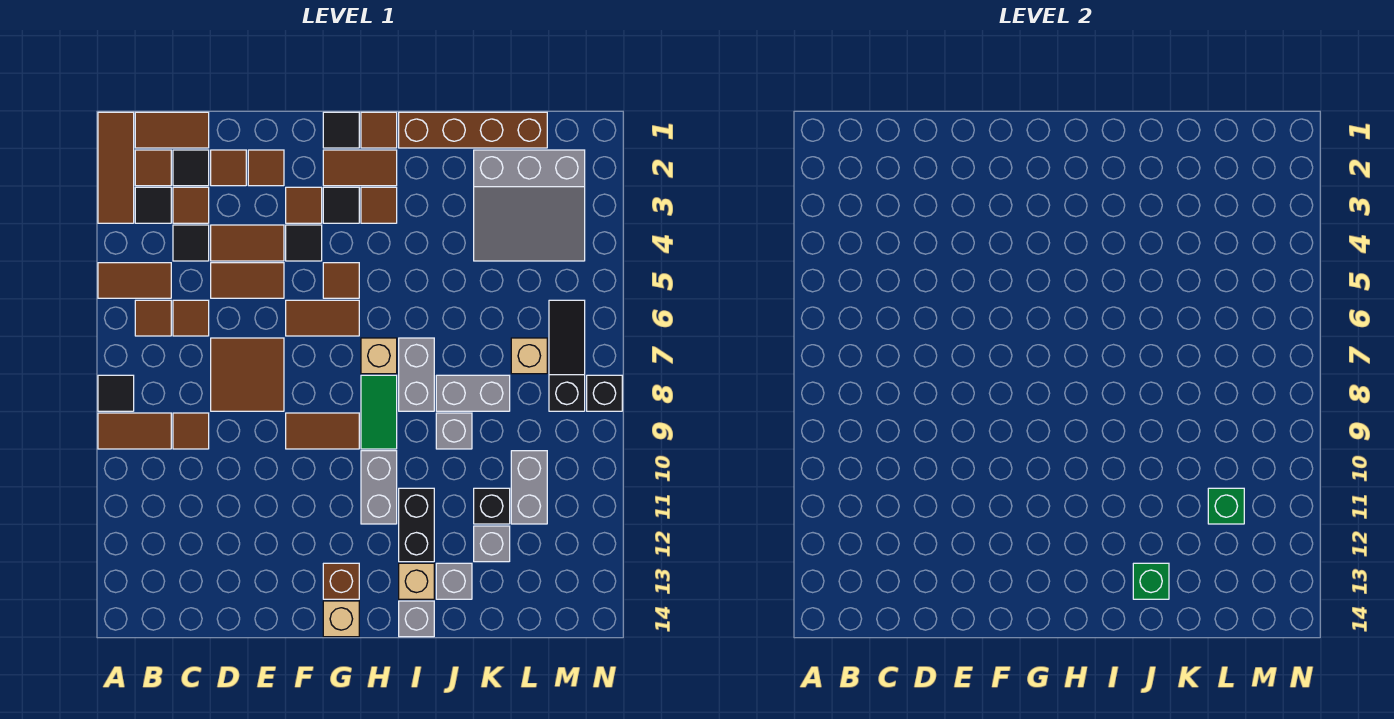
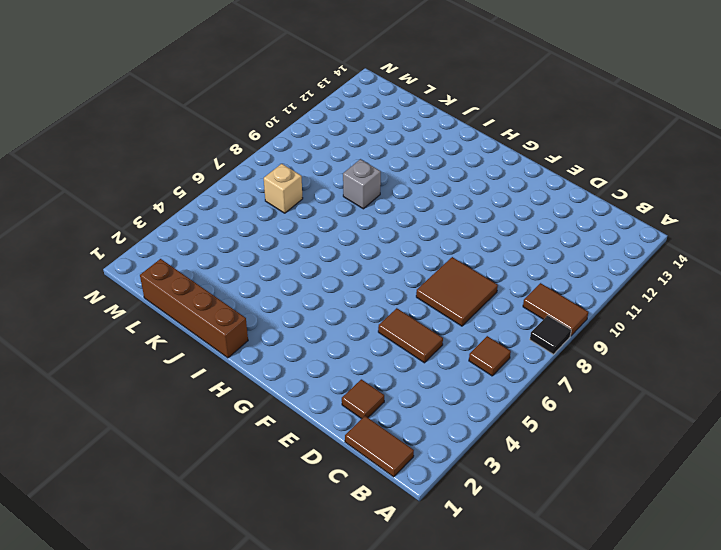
none -> brown tile A1:A3 level 1
none -> brown tile A5:B5 level 1
none -> brown tile B2 level 1
none -> black tile B3 level 1

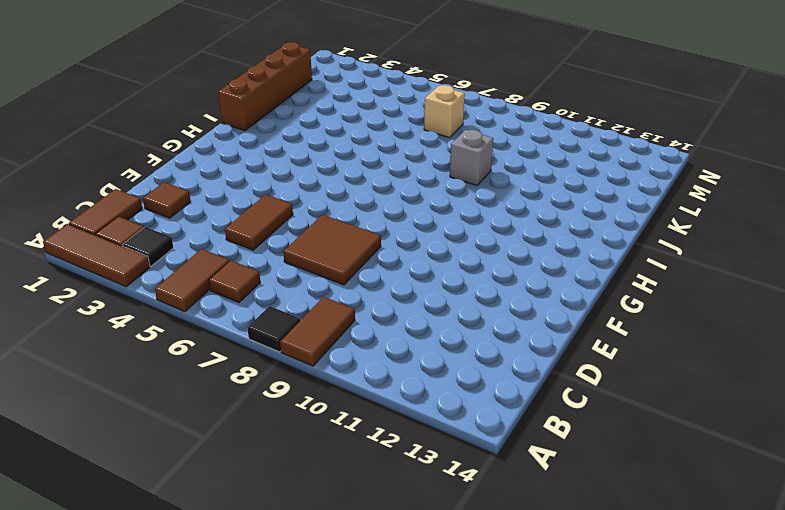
none -> black tile C2 level 1
none -> brown tile C3 level 1
none -> black tile C4 level 1
none -> brown tile C6 level 1

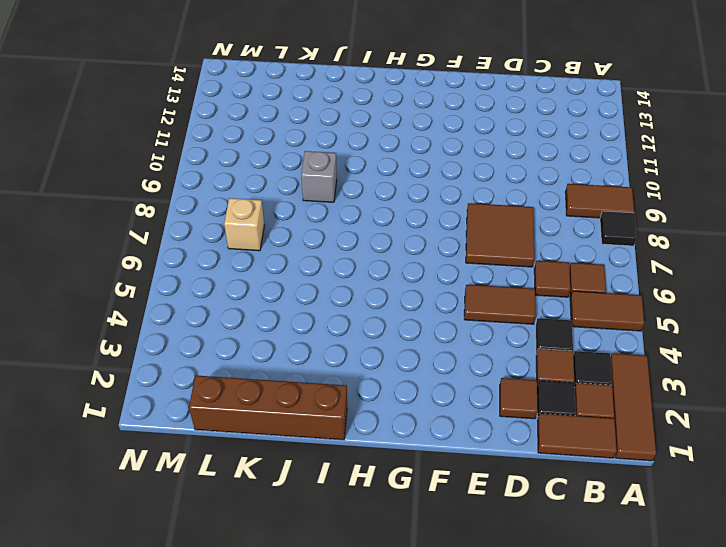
none -> brown tile C9 level 1
none -> brown tile D4:E4 level 1
none -> brown tile E2 level 1
none -> brown tile F3 level 1

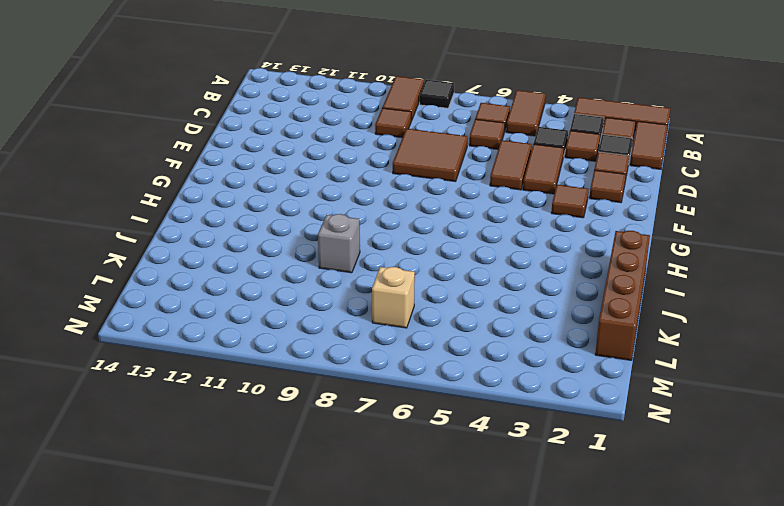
none -> black tile F4 level 1
none -> brown tile F6:G6 level 1
none -> brown tile F9:G9 level 1
none -> black tile G1 level 1

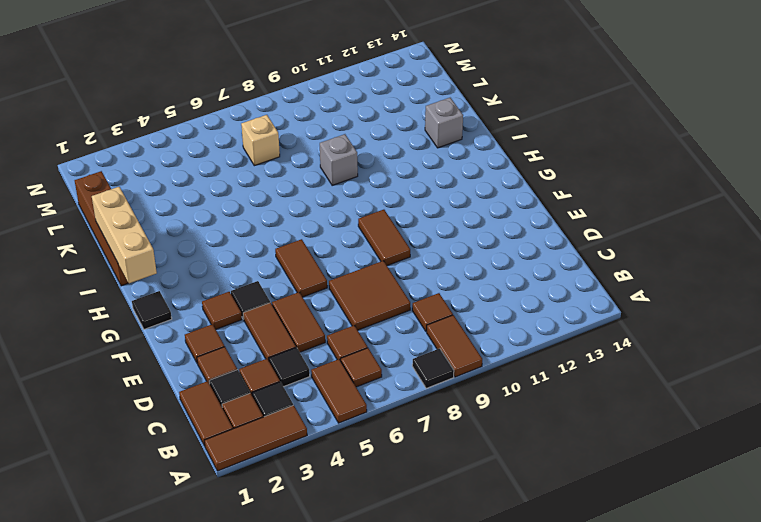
tan brick H1:J1 level 2 -> none
none -> brown tile G2:H2 level 1
none -> black tile G3 level 1
none -> brown tile G5 level 1
none -> brown brick G13 level 1

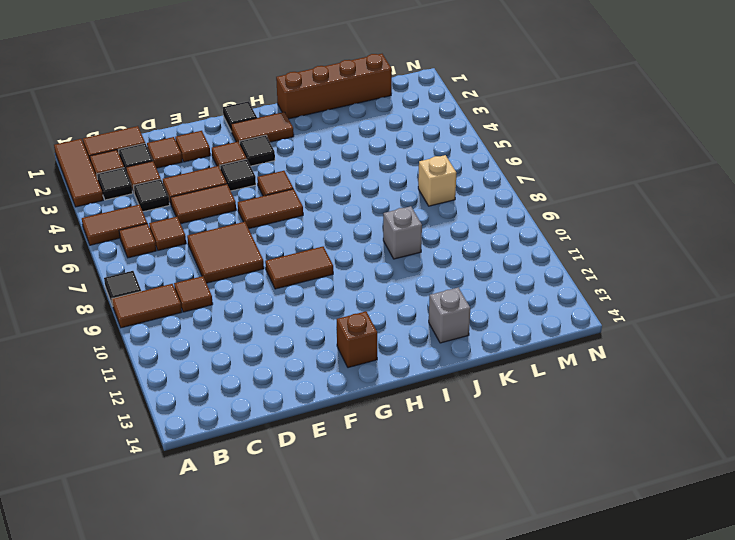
none -> tan brick G14 level 1
none -> brown tile H1 level 1
none -> brown tile H3 level 1
none -> tan brick H7 level 1

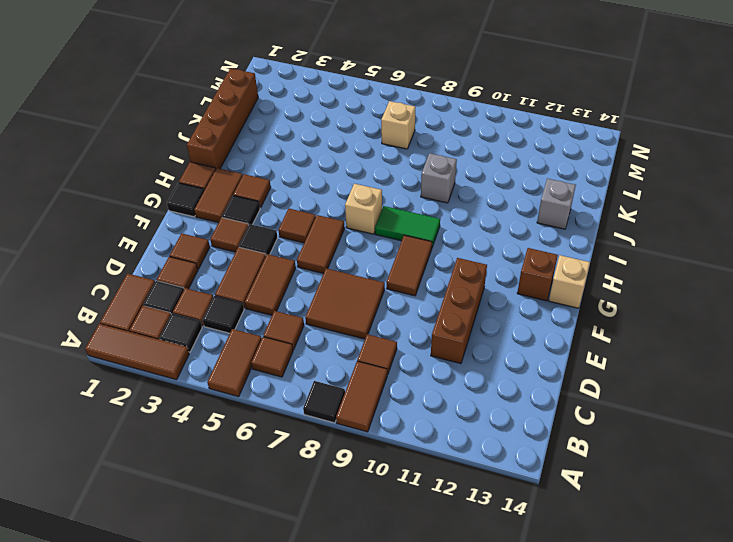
brown brick D11:F11 level 1 -> none
none -> grey brick H10:H11 level 1
none -> grey brick I7:I8 level 1
none -> black brick I11:I12 level 1
none -> tan brick I13 level 1

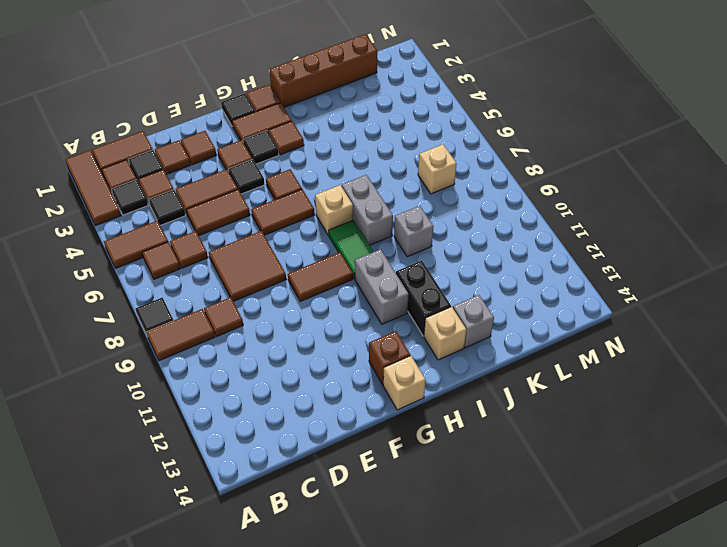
none -> grey brick I14 level 1
none -> grey brick J8:K8 level 1
none -> grey slope K2:M4 level 1 top 2
none -> black brick K11 level 1

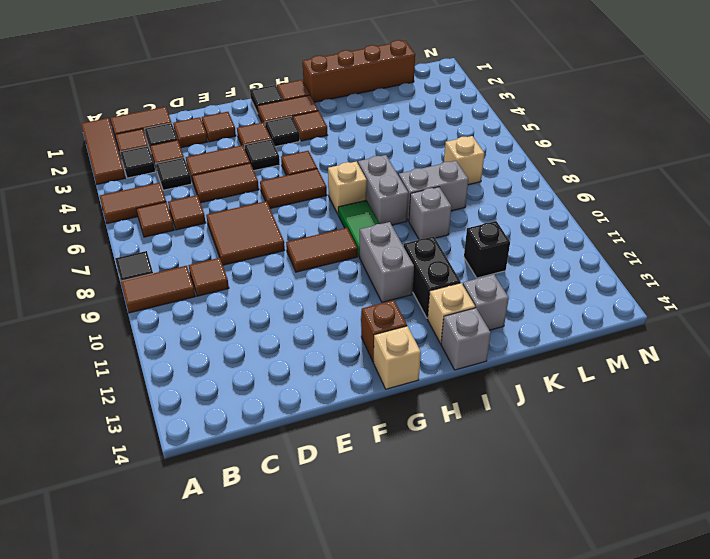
none -> grey slope K2:M4 level 1 top 2
none -> grey brick K12 level 1
none -> grey brick L10:L11 level 1
none -> black slope M6:M8 level 1 top 8

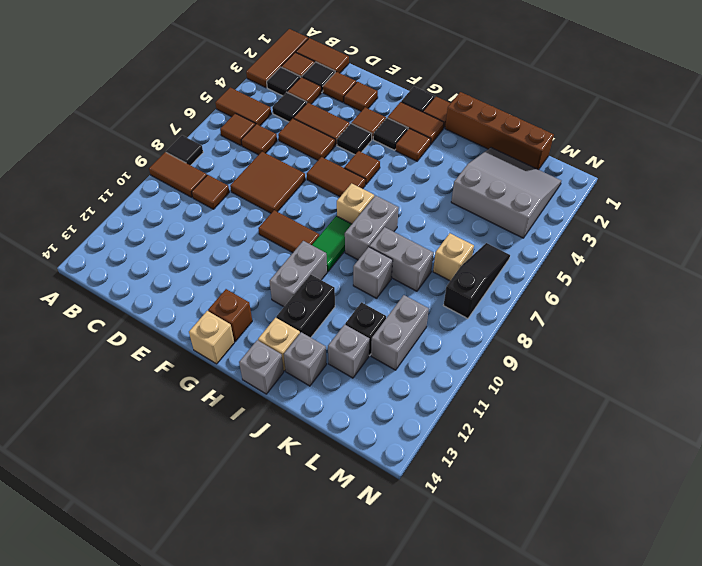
grey slope K2:M4 level 1 top 4 -> grey slope K2:M4 level 1 top 2
none -> black brick N8 level 1
none -> green brick J13 level 2
none -> green brick L11 level 2

